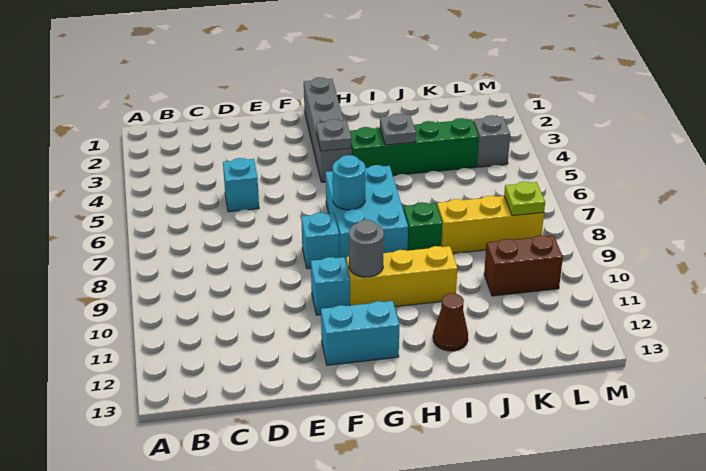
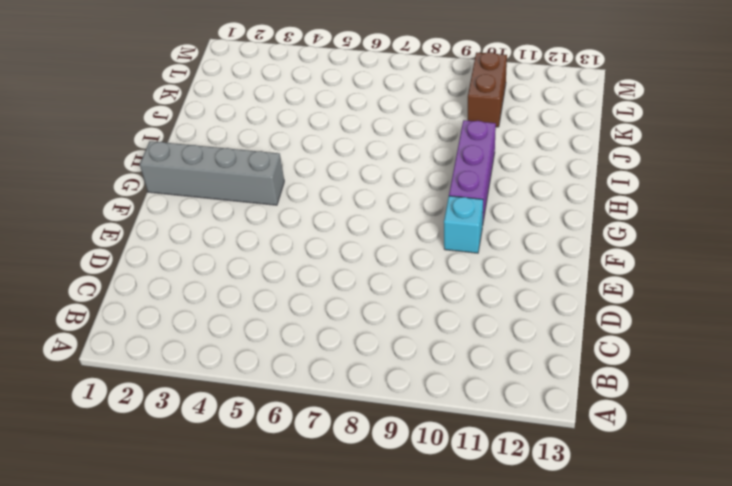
purple brick G10:I10 level 1 -> yellow brick G10:I10 level 1
none -> cyan brick D5 level 1
none -> cyan brick F8 level 1
none -> cyan brick F12:G12 level 1

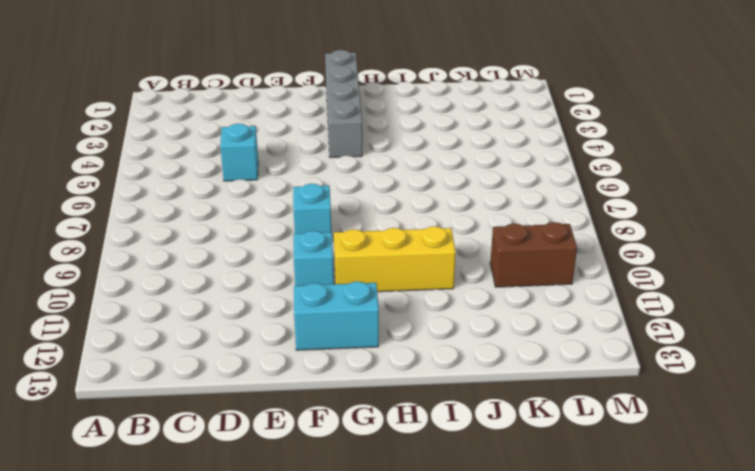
none -> cyan brick G6:H8 level 1
none -> green brick H4:K4 level 1
none -> green brick I8 level 1

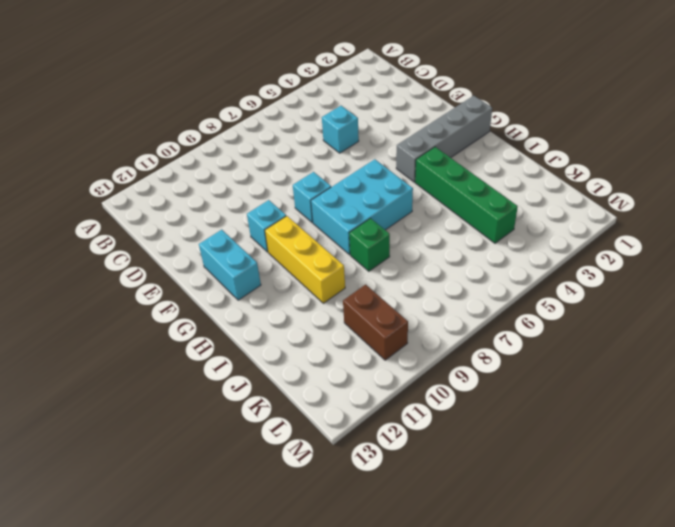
none -> brown cone I12 level 1
none -> yellow brick J8:L8 level 1
none -> grey brick L4 level 1

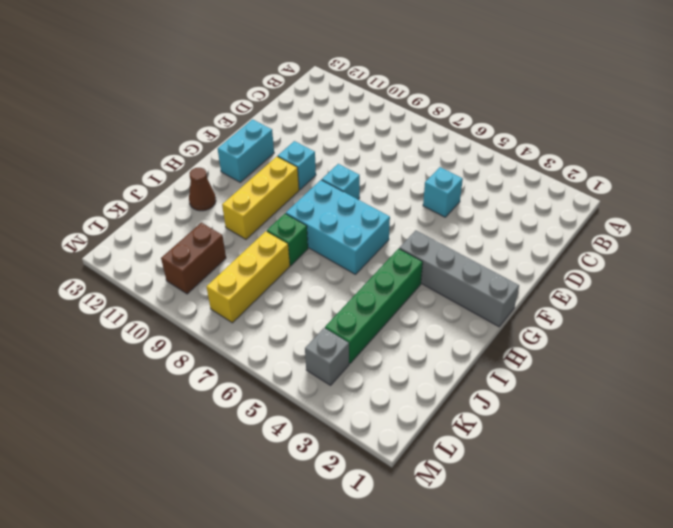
none -> grey plate G4 level 2
none -> cyan round brick G7 level 2
none -> grey round brick G10 level 2

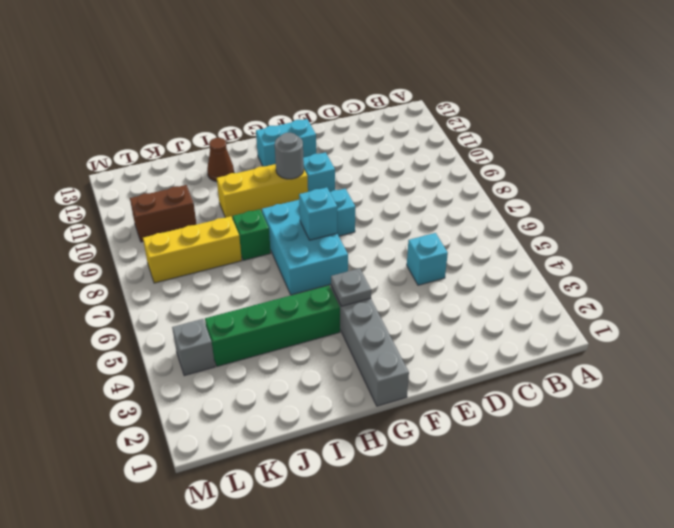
cyan brick G7 level 2 -> cyan round brick G7 level 2
none -> grey plate I4 level 2
none -> lime plate L8 level 2

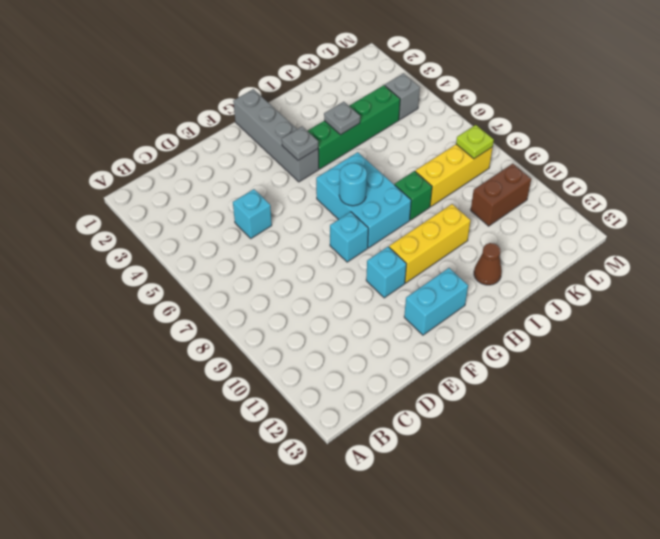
none -> grey round brick G10 level 2

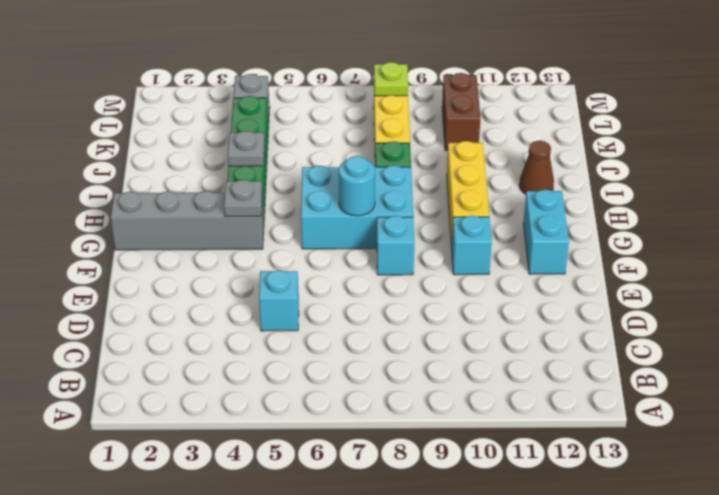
none -> grey round brick G10 level 2

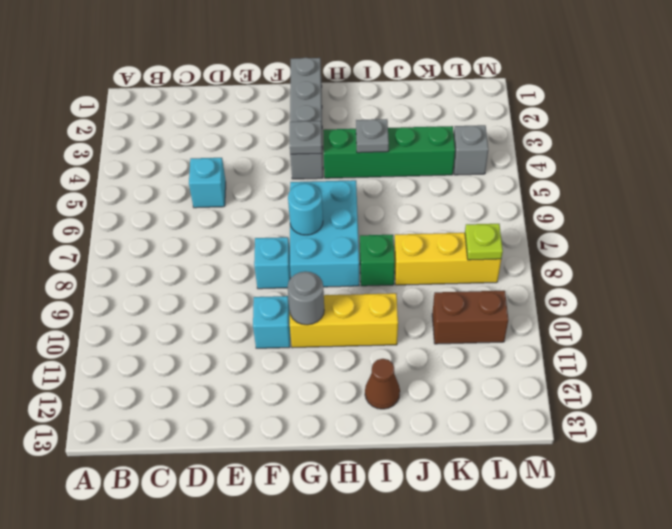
none -> cyan brick F12:G12 level 1

